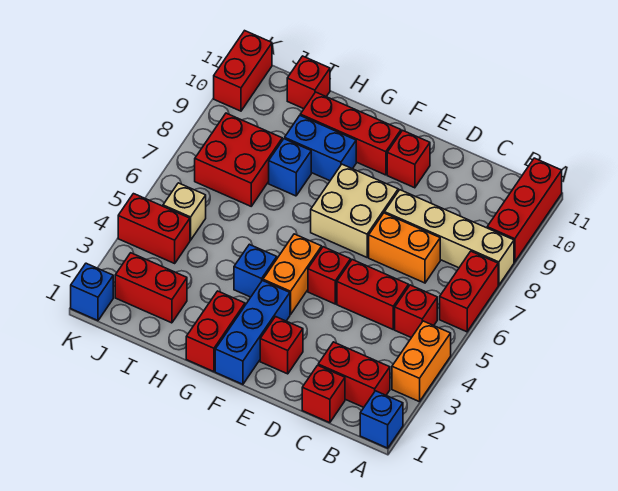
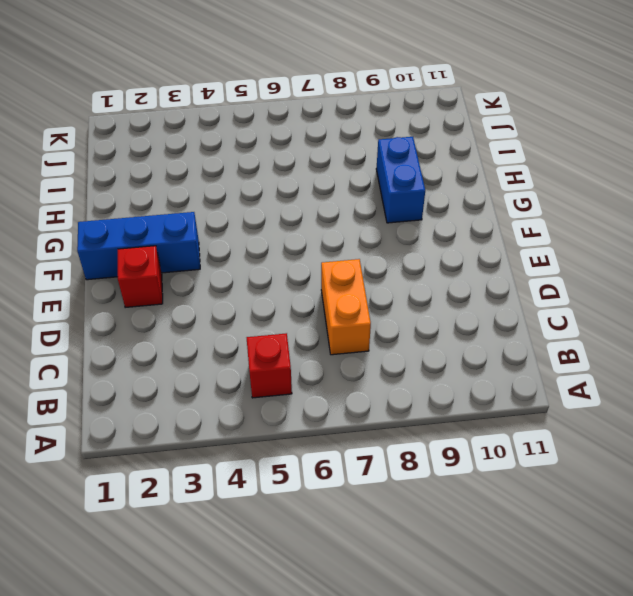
none -> blue brick A1 level 1
none -> orange brick A3:A4 level 1
none -> red brick A6:A7 level 1

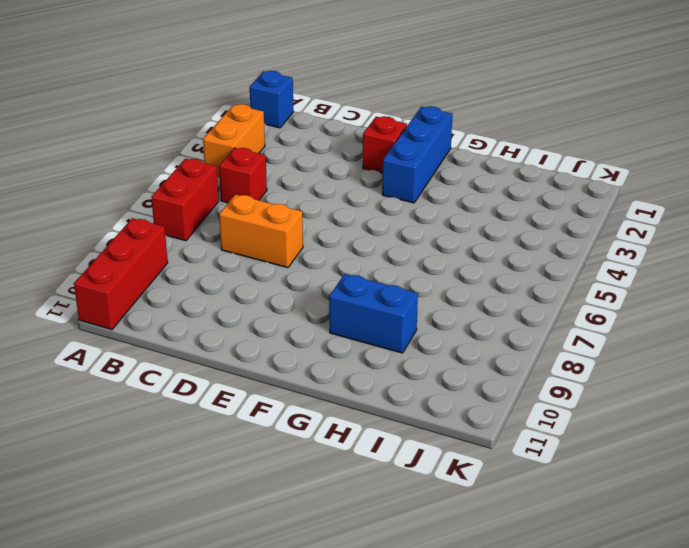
none -> tan brick A8:D8 level 1
none -> red brick B2:C2 level 1
none -> red brick C1 level 1

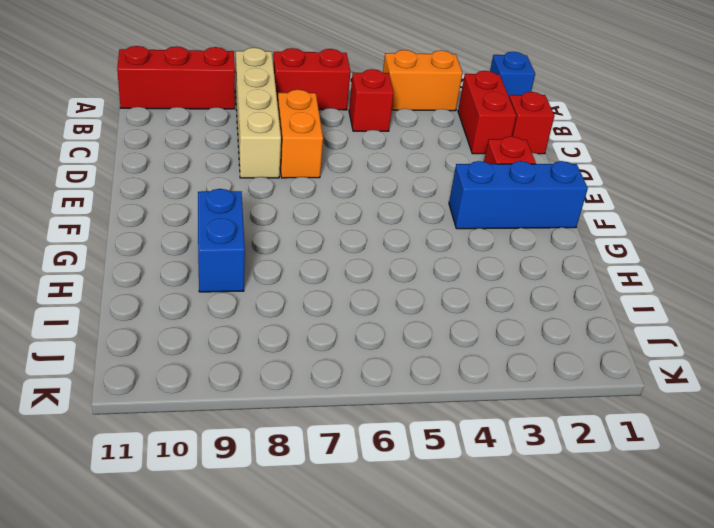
none -> red brick C5:D5 level 1
none -> red brick E5 level 1
none -> tan brick E7:F8 level 1

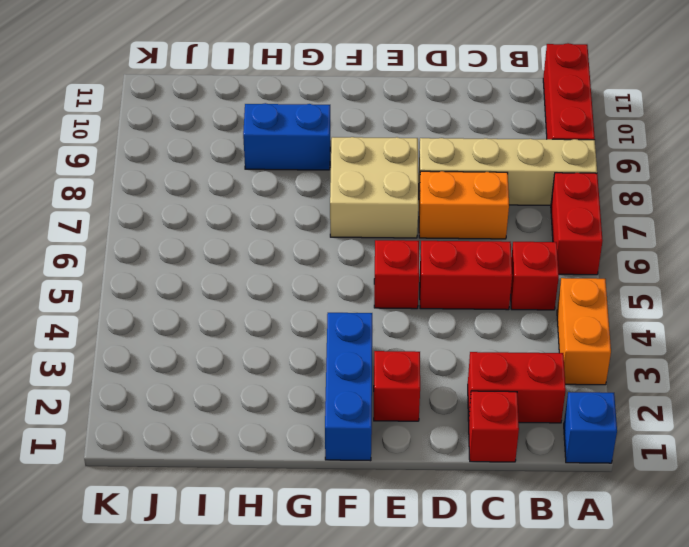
none -> red brick E10 level 1
none -> orange brick F4:F5 level 1
none -> red brick F10:H10 level 1

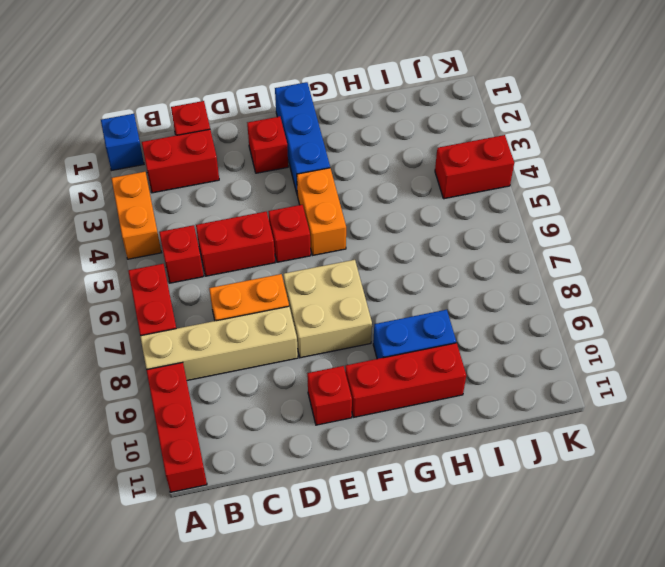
none -> red brick G1:G2 level 1
none -> blue brick G4 level 1
none -> blue brick H8 level 1

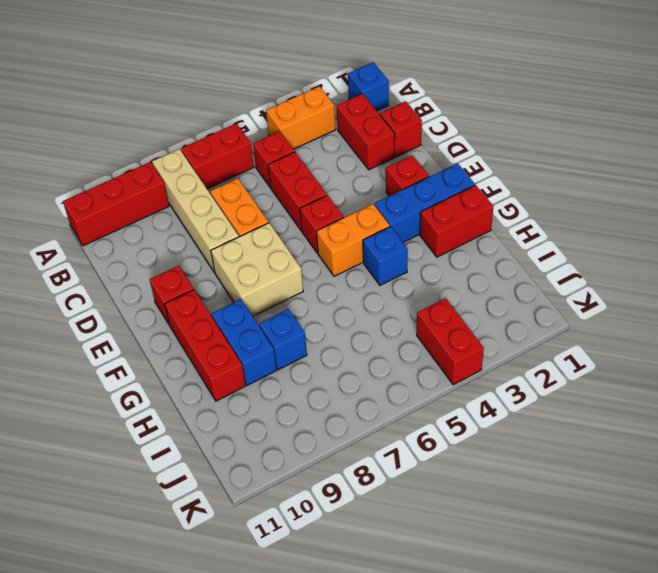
none -> red brick I2:J2 level 1
none -> red brick I7:J8 level 1
none -> red brick I11 level 1

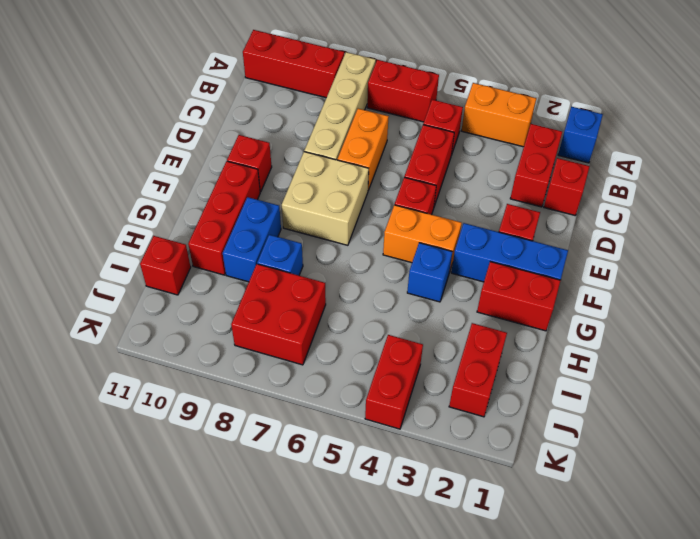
none -> tan brick J5 level 1
none -> blue brick K1 level 1
none -> red brick K10:K11 level 1

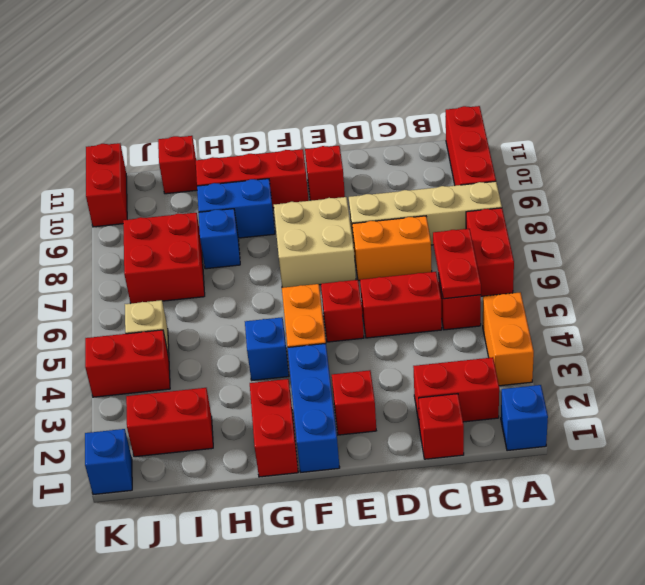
red plate B5:B6 level 2 -> none

